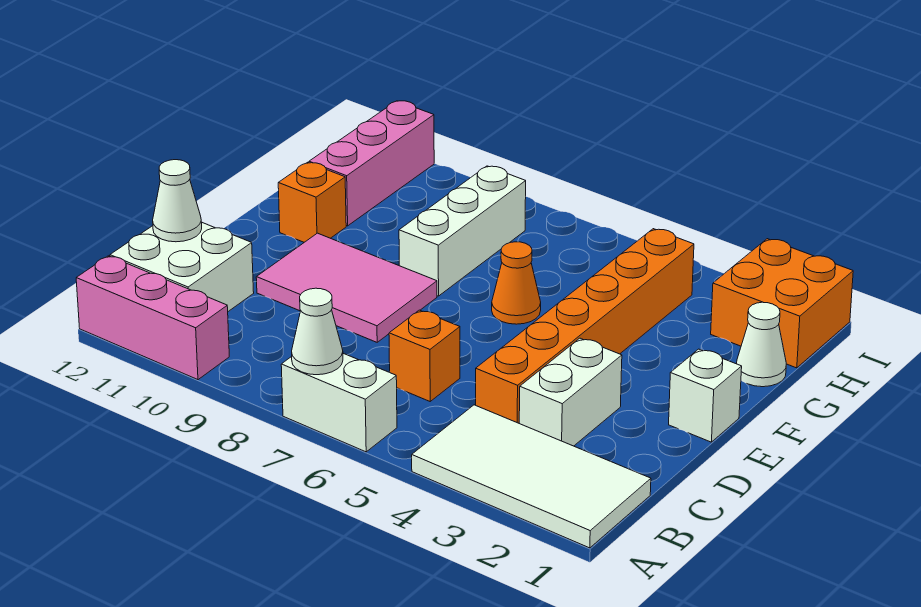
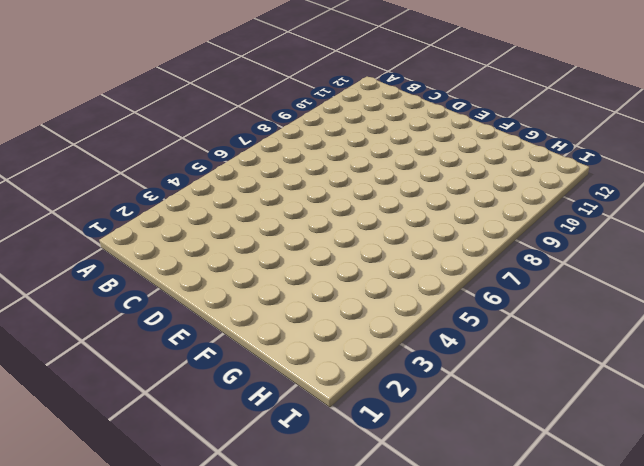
none -> white tile A1:B4 level 1
none -> white brick A6:A7 level 1
none -> pink brick A10:A12 level 1

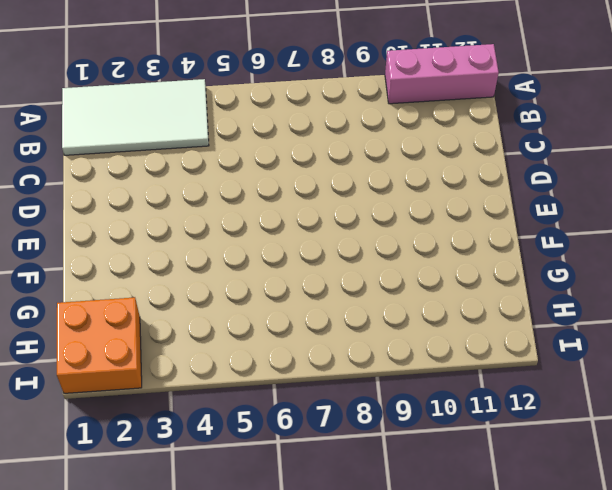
none -> white brick A6:A7 level 1
none -> white brick B11:C12 level 1
none -> white brick C3:D3 level 1

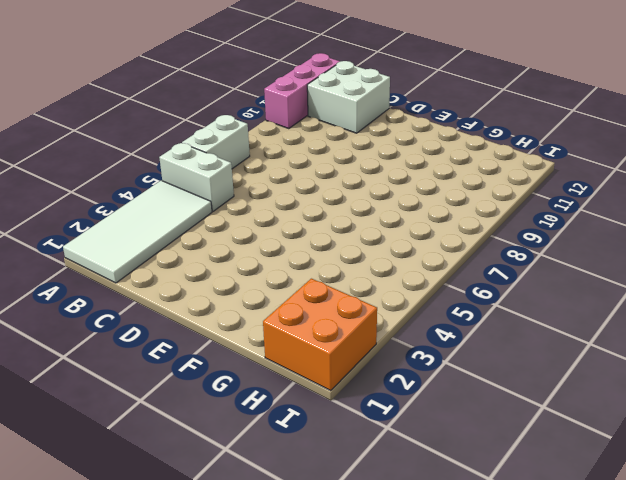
white brick A5:B5 level 1 -> white brick C3:D3 level 1
none -> orange brick C4:H4 level 1
none -> orange brick C6 level 1
none -> pink tile D8:E10 level 1

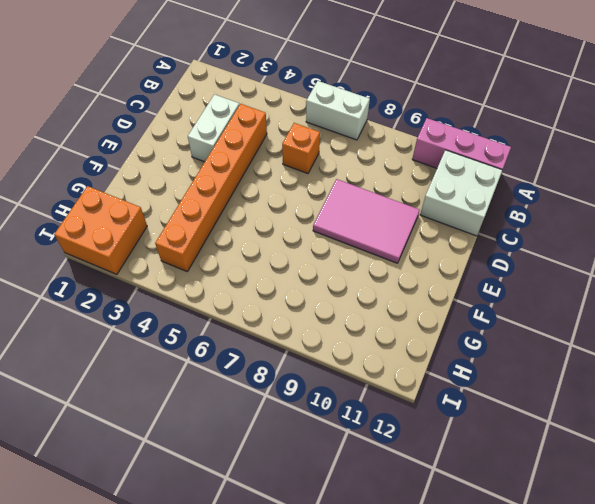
none -> white tile A1:B4 level 1
none -> white brick E1 level 1
none -> orange cone F6 level 1

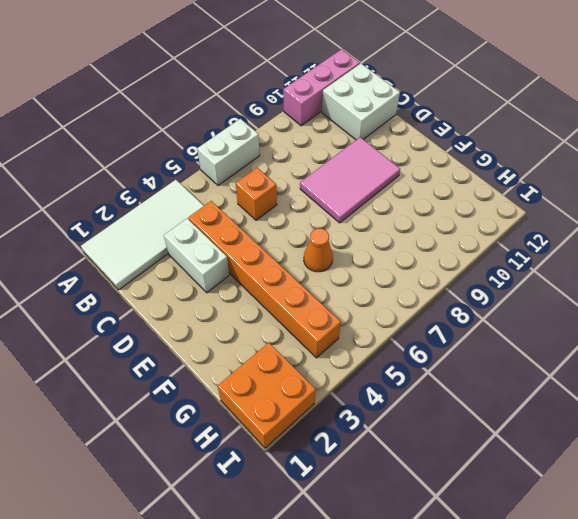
none -> white brick E1 level 1
none -> white brick F8:H8 level 1
none -> orange brick F11 level 1

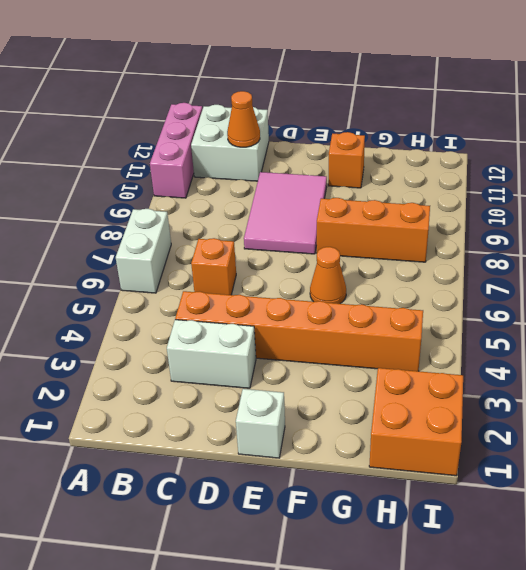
orange cone C11 level 2 -> none
orange brick F8:H8 level 1 -> white brick F8:H8 level 1
none -> white tile A1:B4 level 1
none -> white cone G1 level 1
none -> pink brick G11:I11 level 1

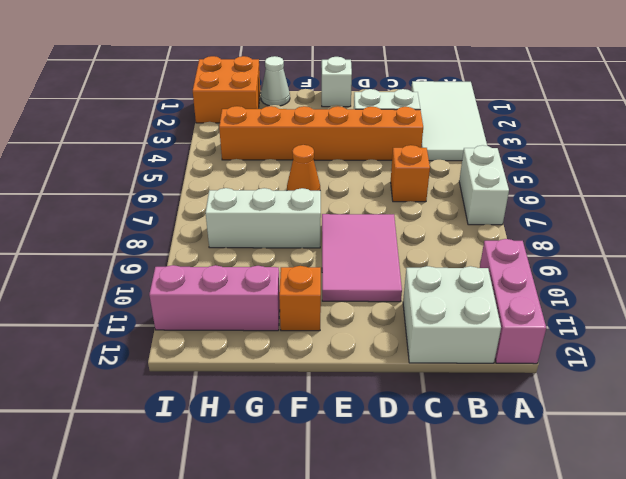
none -> white cone A7 level 2
none -> white cone C12 level 2

